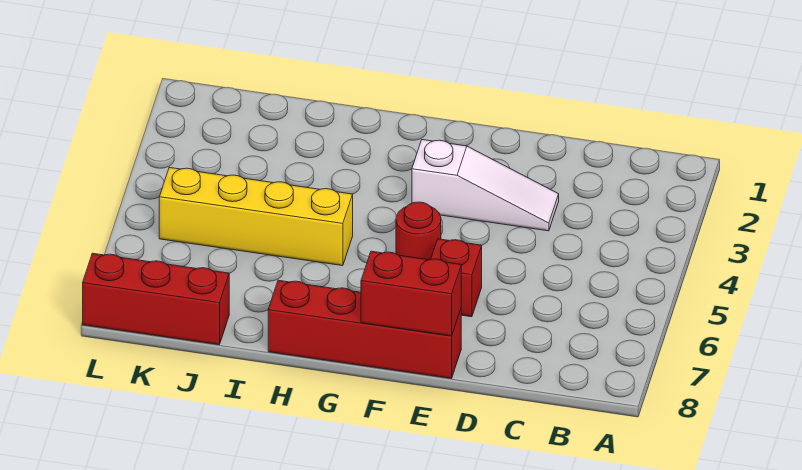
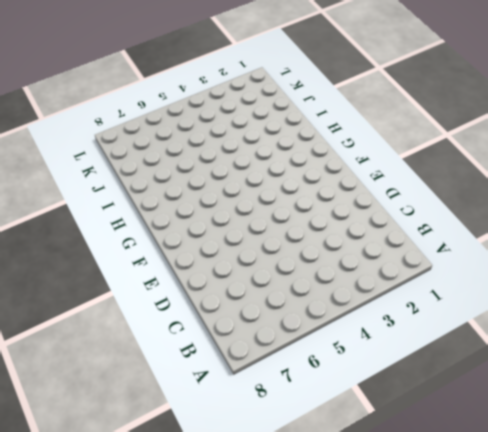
none -> white slope D3:F3 level 1 top F
none -> red brick E6 level 1

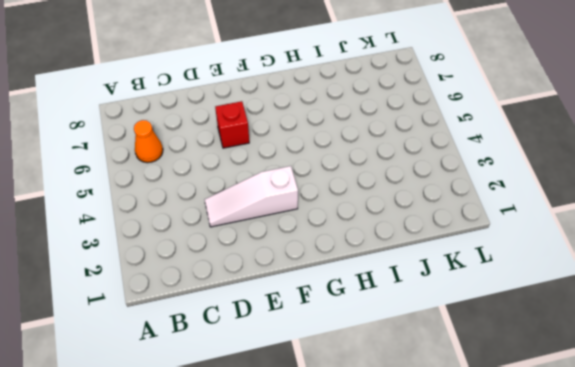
orange cone B6 level 1 -> none
none -> red brick E8:H8 level 1
none -> red round brick F5 level 1

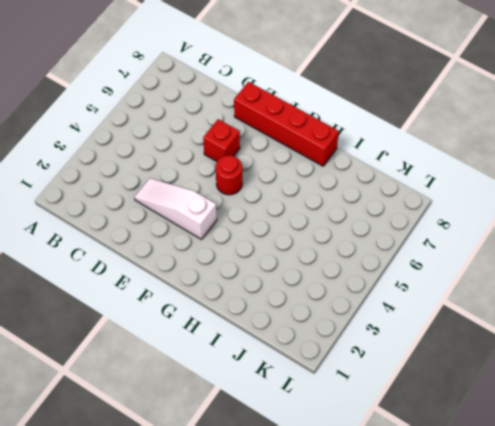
none -> yellow brick H5:K5 level 1
none -> red brick J8:L8 level 1

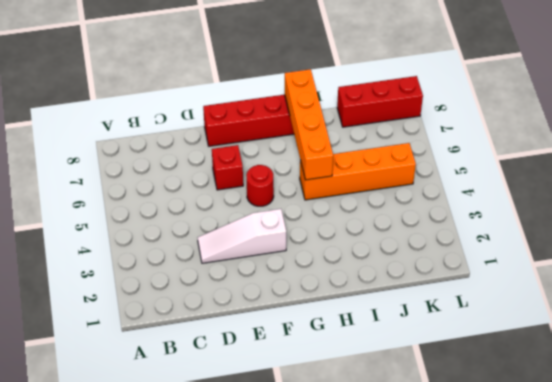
orange brick H5:K5 level 1 -> yellow brick H5:K5 level 1
orange brick H5:H8 level 2 -> none
none -> red brick E8:F8 level 2

